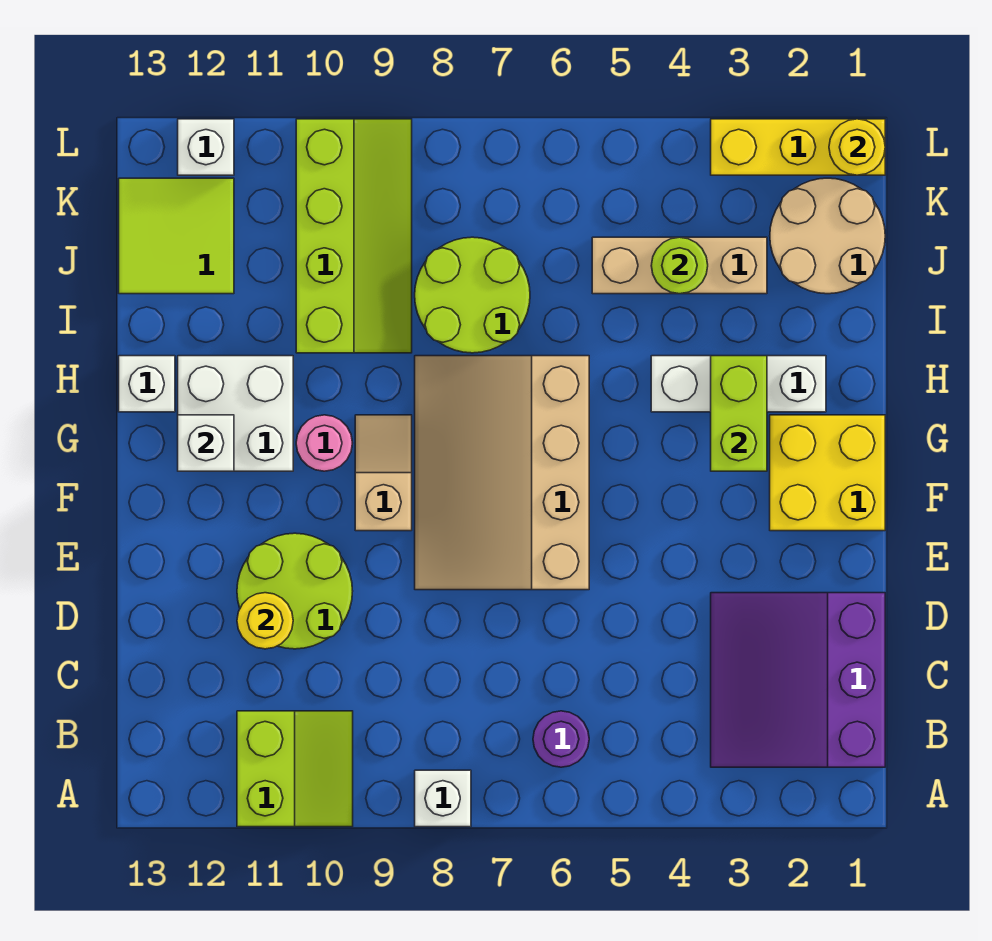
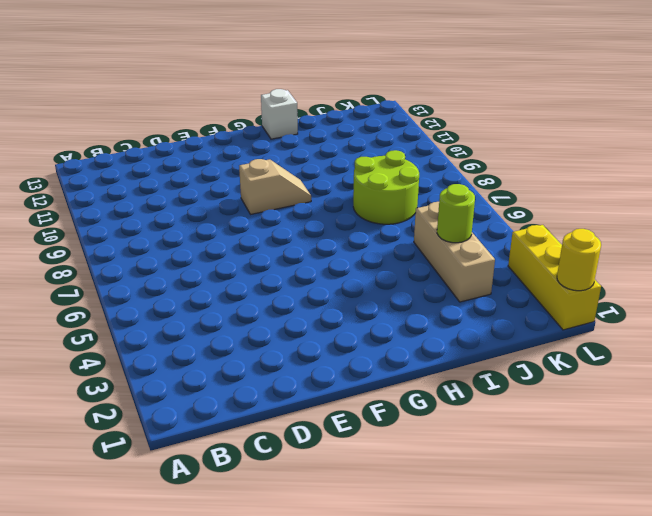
none -> white brick A8 level 1
none -> lime slope A10:B11 level 1 top 11
none -> purple slope B1:D3 level 1 top 1

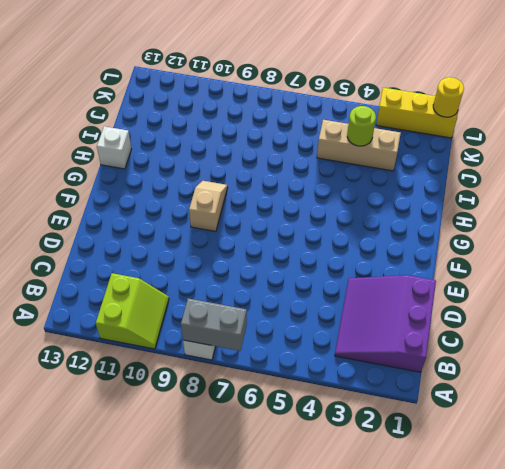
grey brick A7:A8 level 2 -> none
none -> purple round brick B6 level 1
none -> lime round brick D10:E11 level 1
none -> tan slope E6:H8 level 1 top 6

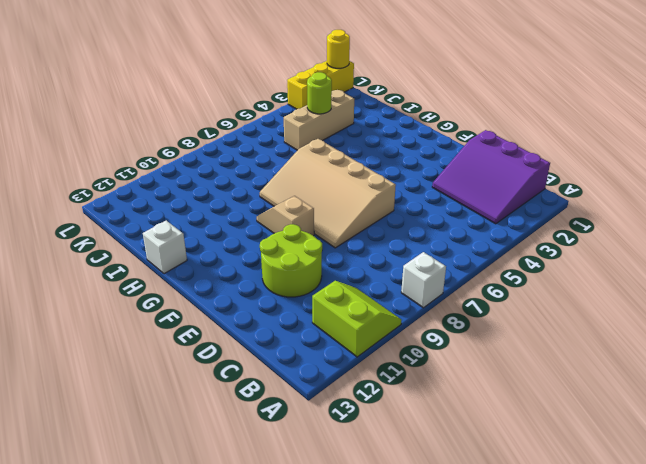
none -> purple round brick B6 level 1
none -> yellow brick F1:G2 level 1
none -> pink round brick G10 level 1

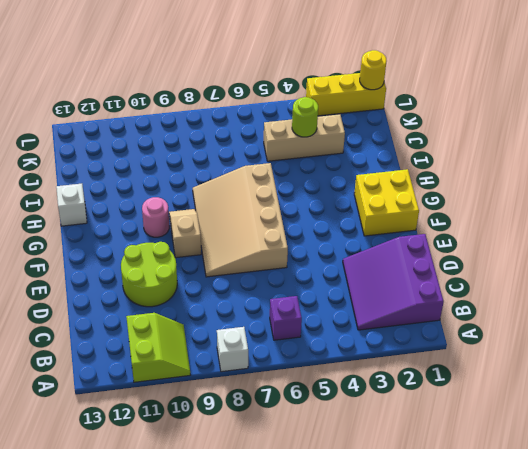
purple brick B6 level 1 -> purple round brick B6 level 1
none -> white brick G11:H12 level 1
none -> white brick H2:H4 level 1
none -> lime round brick I7:J8 level 1

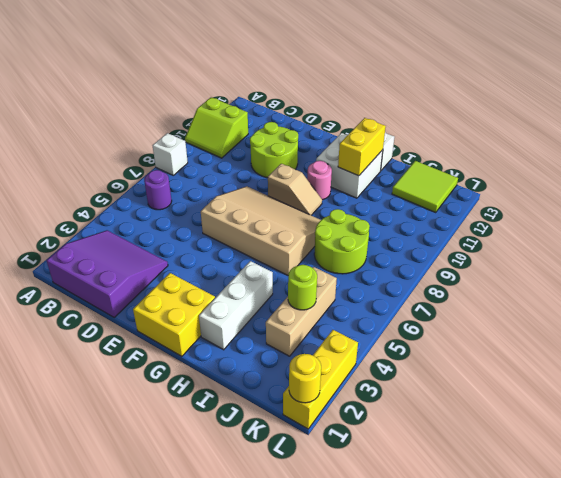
yellow brick H11:H12 level 2 -> none
none -> lime slope I9:L10 level 1 top 10
none -> tan round brick J1:K2 level 1
none -> white brick L12 level 1

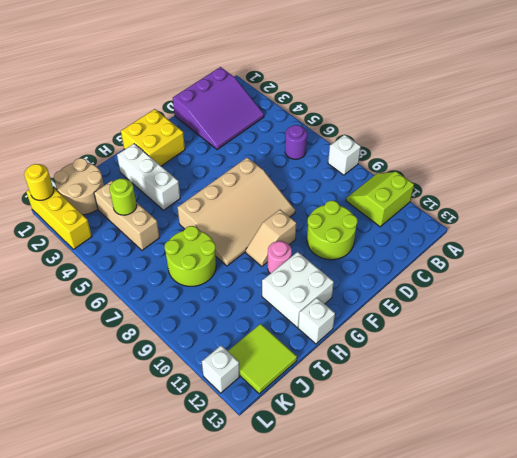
none -> lime slope I9:L10 level 1 top 10
none -> yellow round brick D11 level 2
none -> lime brick G3:H3 level 2

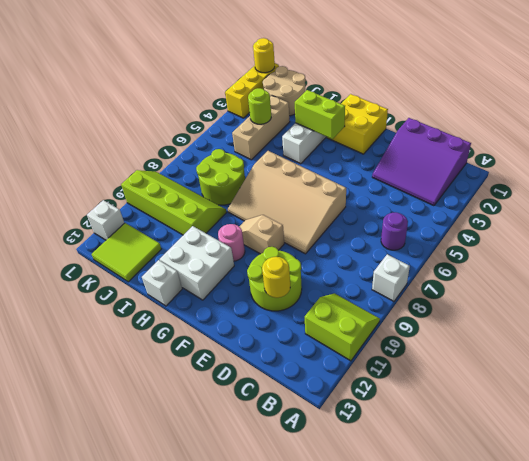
none -> white brick G12 level 2

